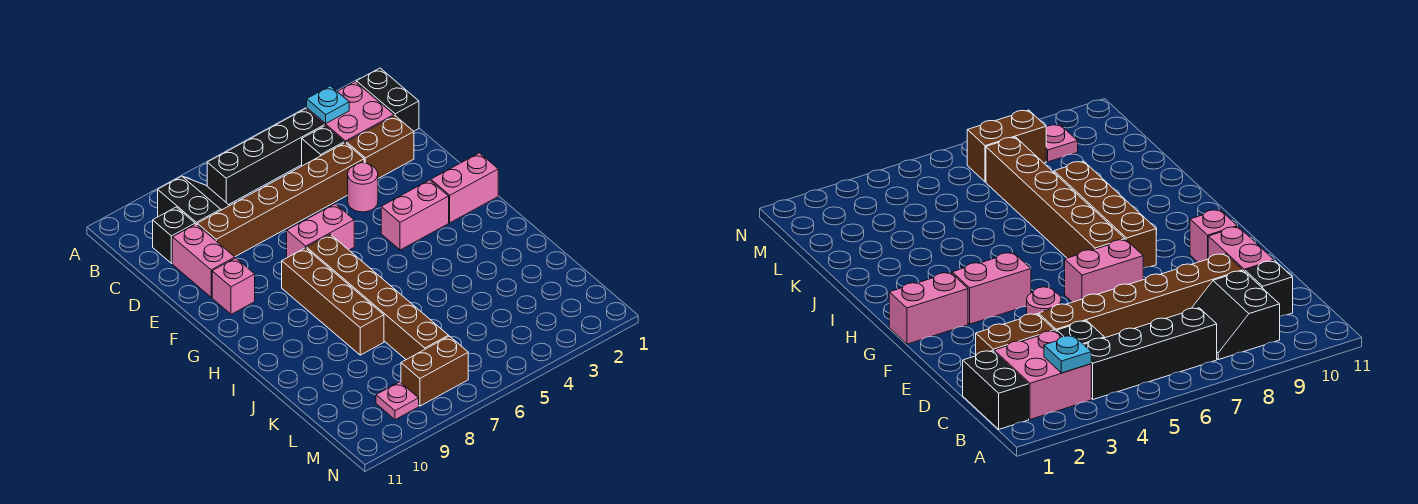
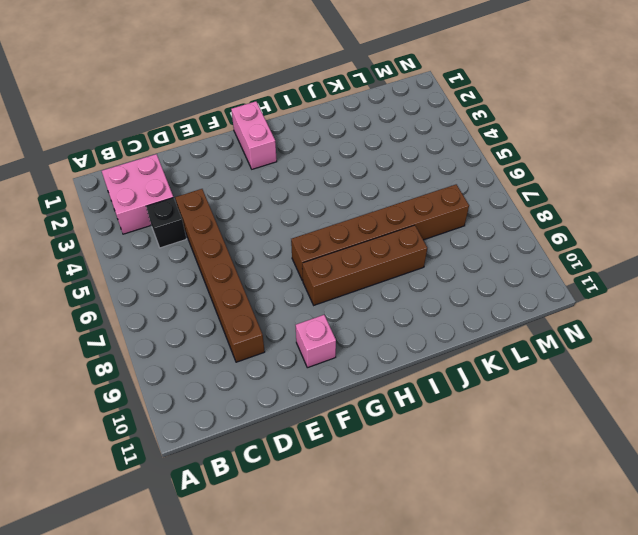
none -> black brick B1:C1 level 1
none -> black brick B4:B7 level 1
none -> black slope B8:C9 level 1 top 9

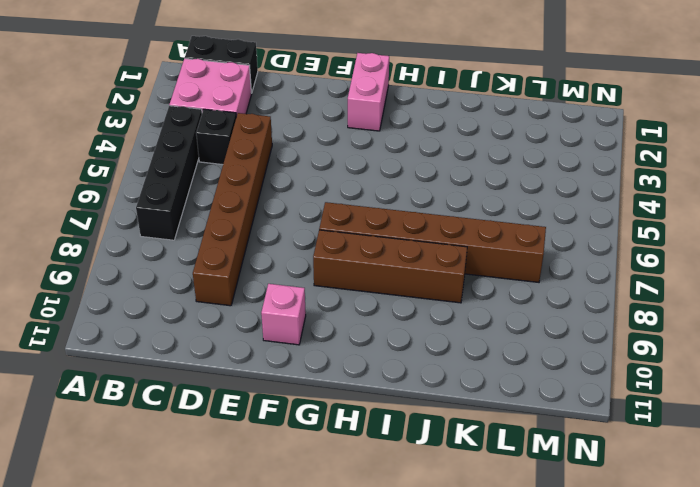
none -> black slope B8:C9 level 1 top 9
none -> black brick C10 level 1
none -> brown brick D2:D3 level 1

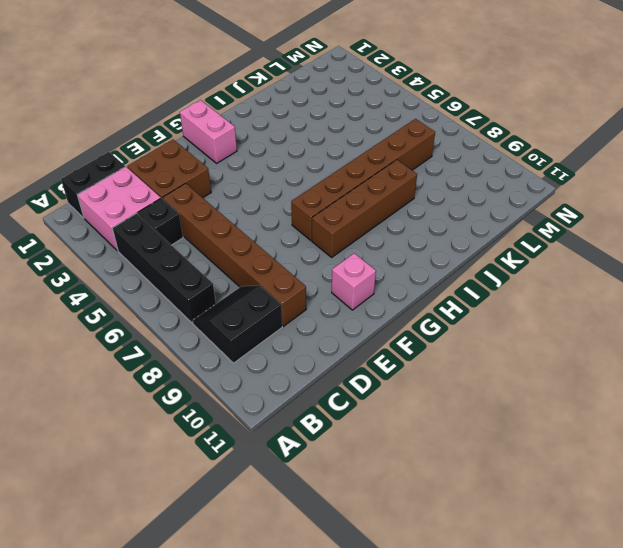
brown brick D2:E3 level 1 -> brown brick D2:D3 level 1
none -> black brick C10 level 1
none -> pink brick D10:E10 level 1
none -> pink round brick E4 level 1

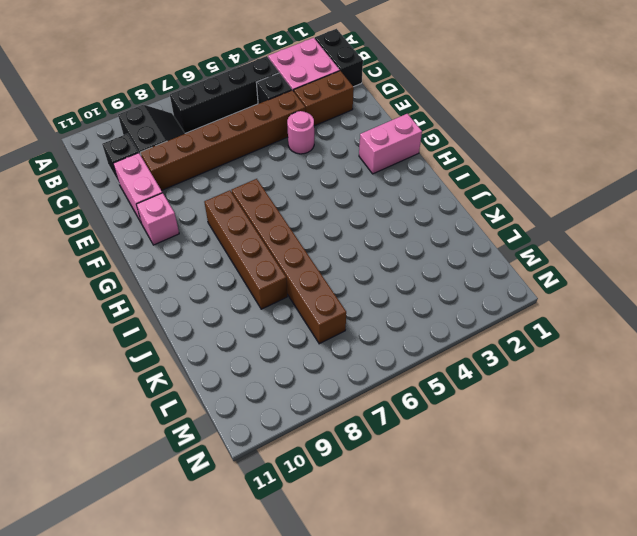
none -> pink brick F6:F7 level 1
none -> pink brick G3:G4 level 1
none -> brown brick M7:M8 level 1

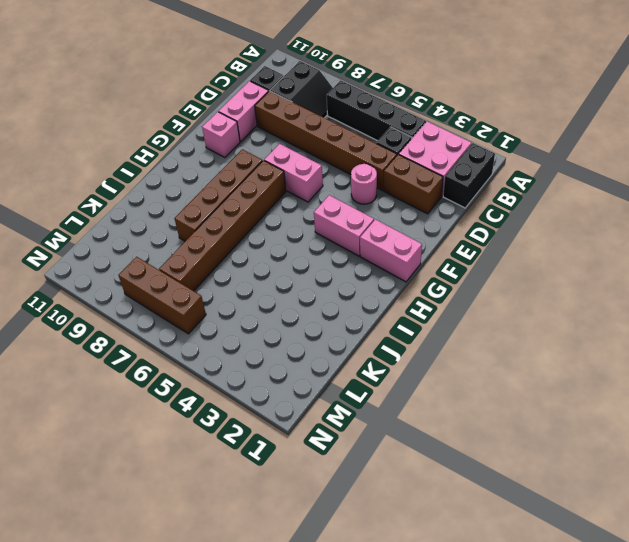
brown brick M6:M8 level 1 -> brown brick M7:M8 level 1
none -> pink plate M9 level 1
none -> cyan plate B3 level 2

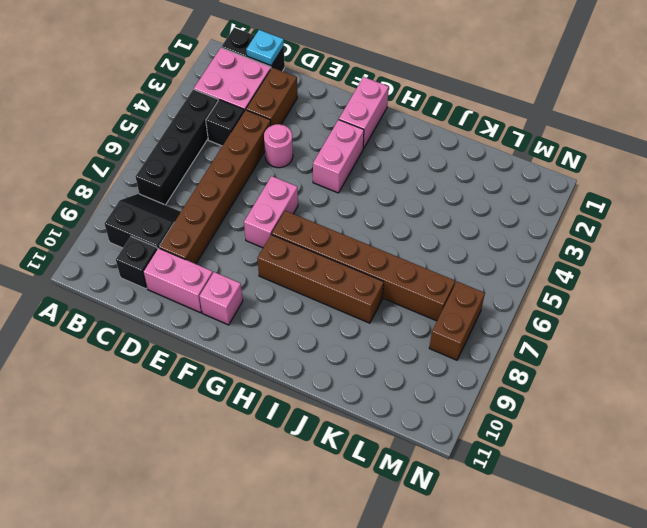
cyan plate C1 level 2 -> cyan plate B3 level 2
none -> pink plate M9 level 1

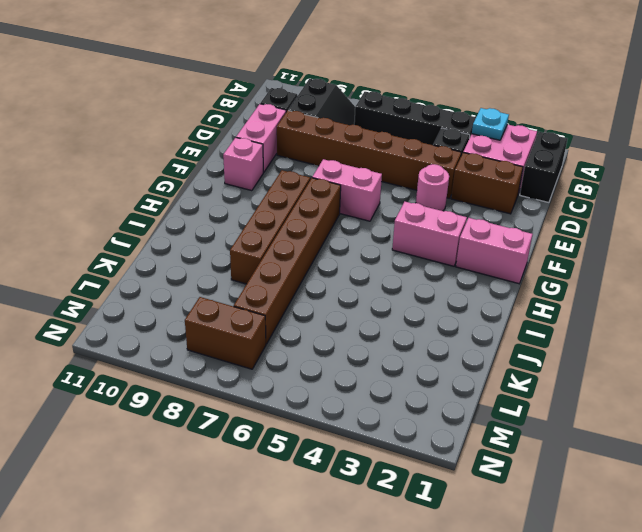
none -> pink plate M9 level 1

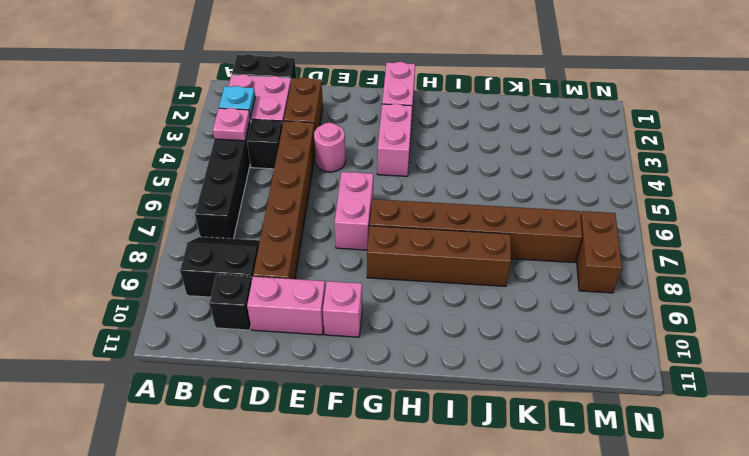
pink plate B4 level 2 -> pink plate M9 level 1

